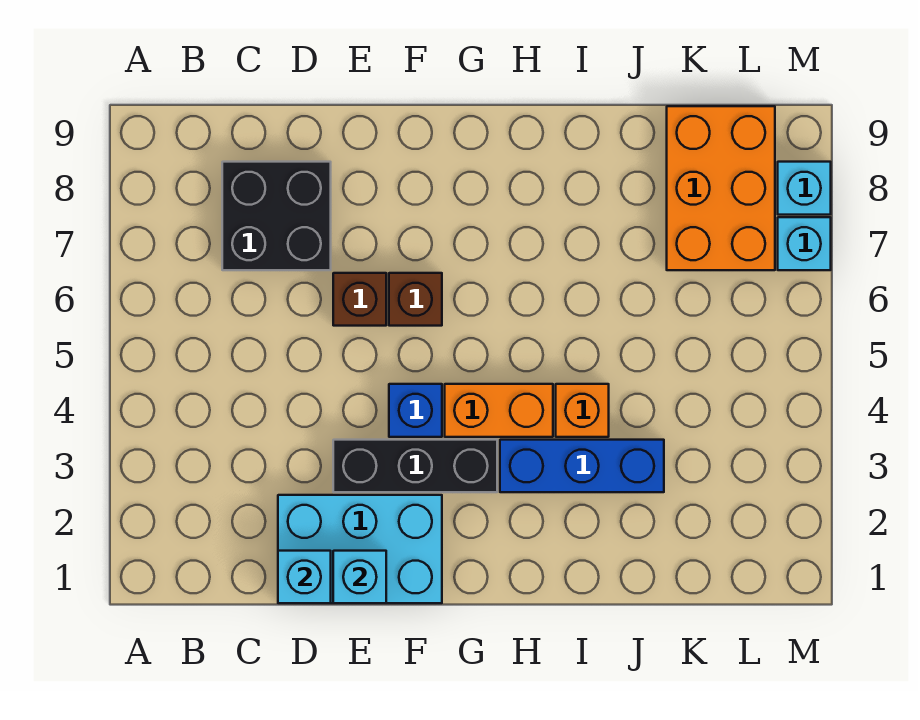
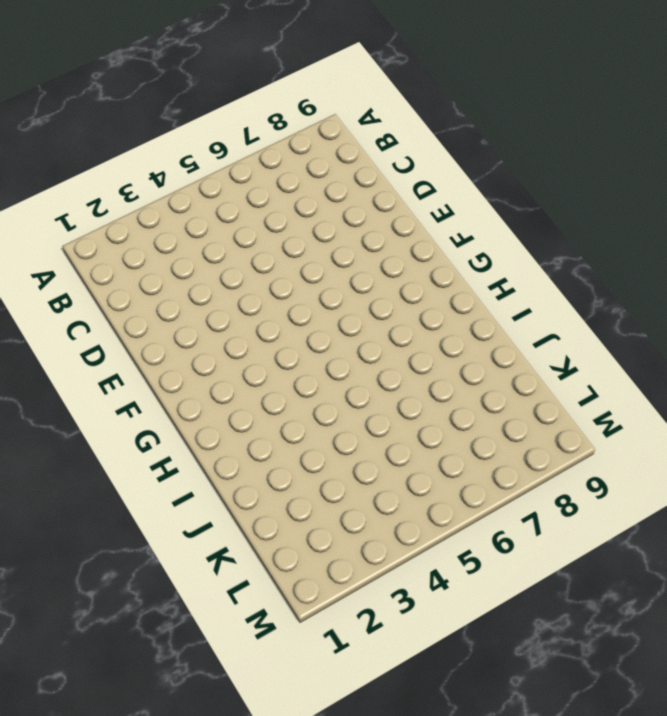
none -> black brick C7:D8 level 1
none -> cyan brick D1:F2 level 1
none -> black brick E3:G3 level 1

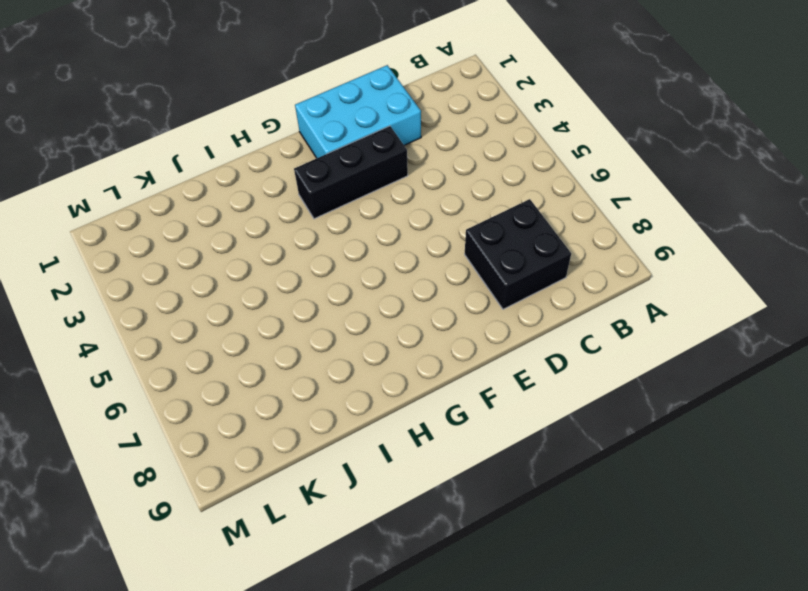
none -> brown brick E6 level 1
none -> blue brick F4 level 1
none -> brown brick F6 level 1

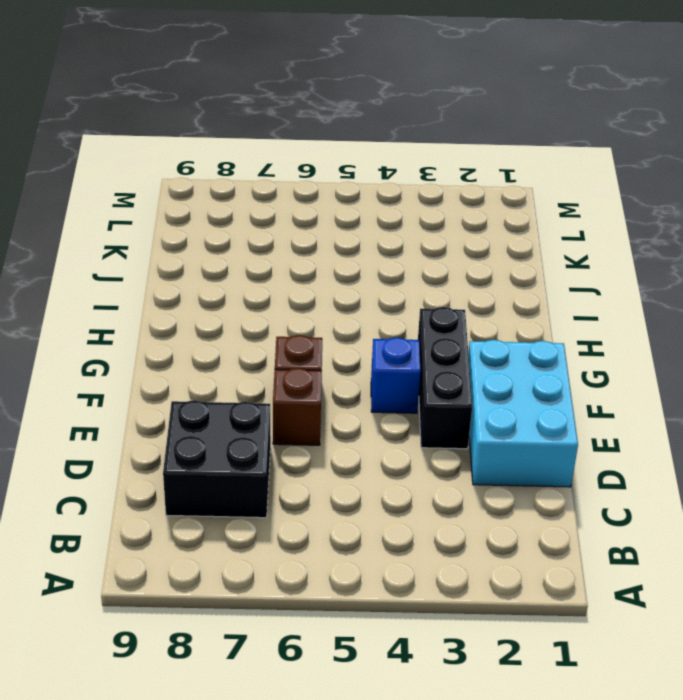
none -> orange brick G4:H4 level 1
none -> blue brick H3:J3 level 1
none -> orange brick I4 level 1

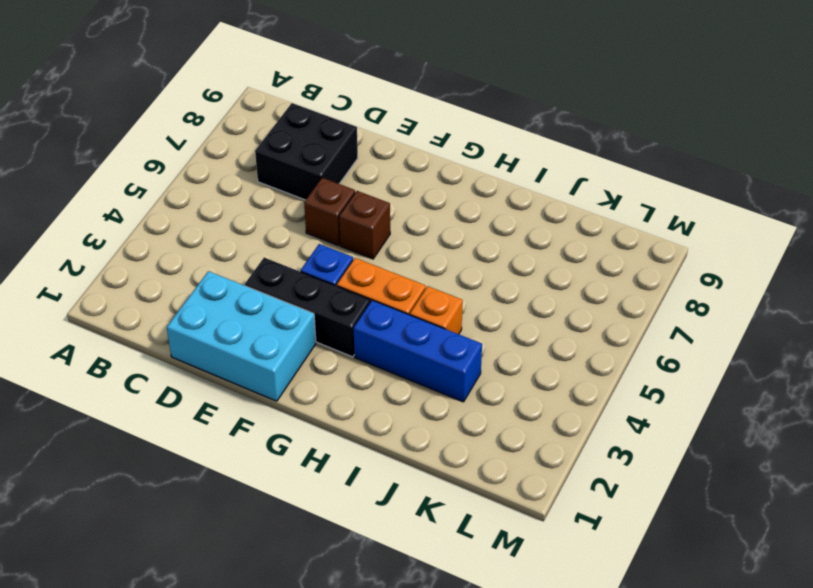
none -> orange brick K7:L9 level 1
none -> cyan brick M7 level 1
none -> cyan brick M8 level 1

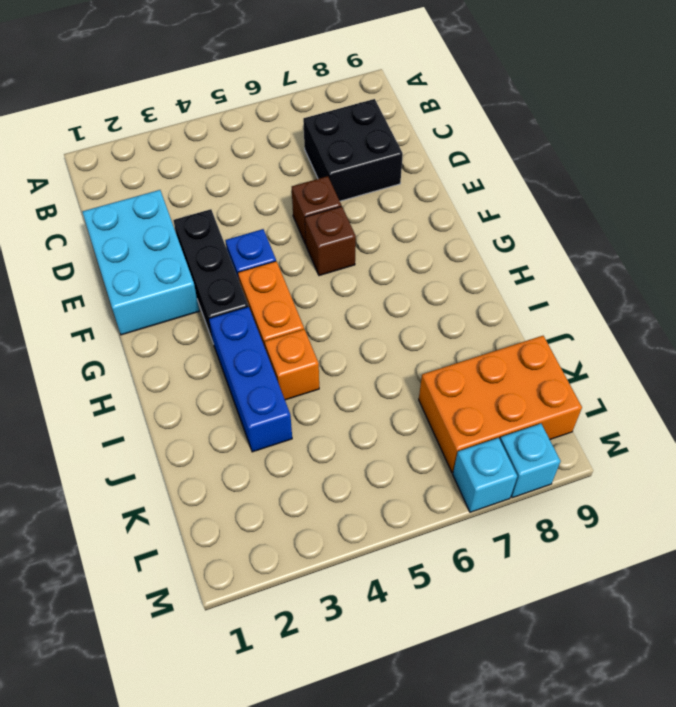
none -> cyan brick D1 level 2
none -> cyan brick E1 level 2

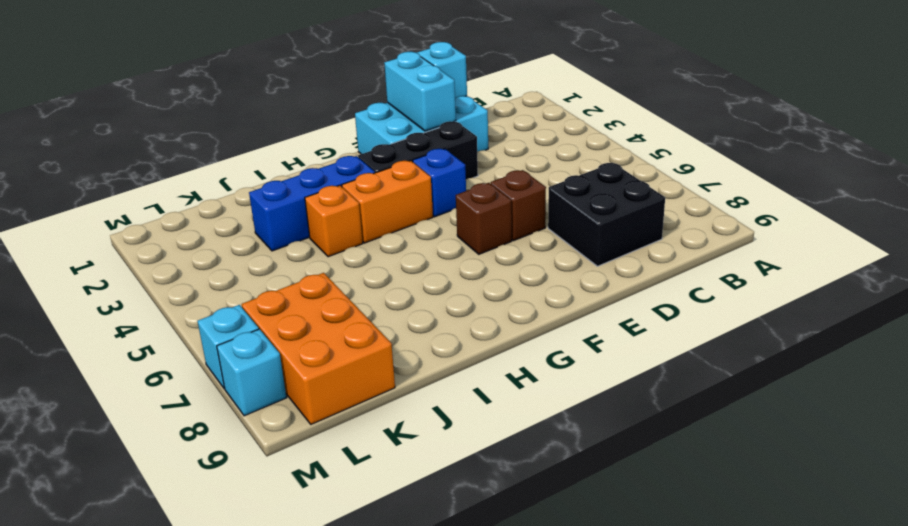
cyan brick E1:E2 level 2 -> cyan brick E1 level 2

